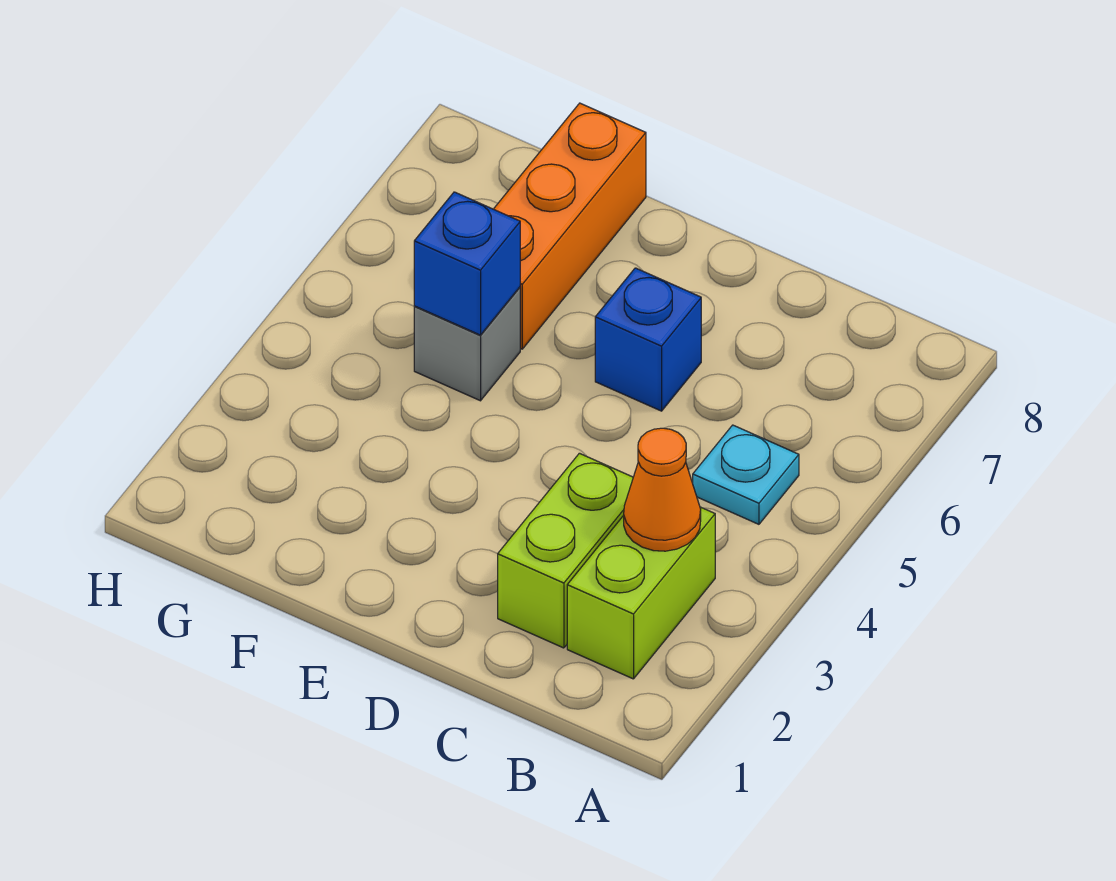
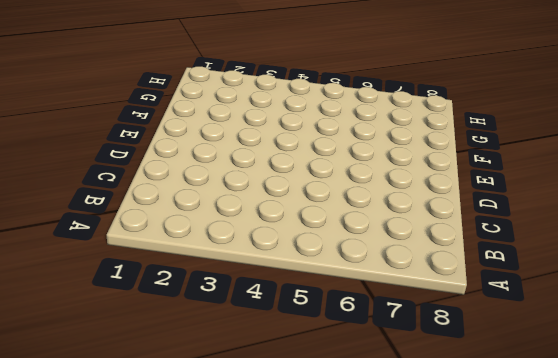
none -> lime brick B2:B3 level 1
none -> cyan plate B5 level 1

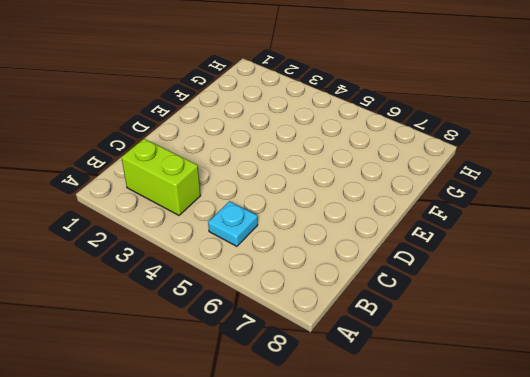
none -> lime brick C2:C3 level 1
none -> blue brick D6 level 1

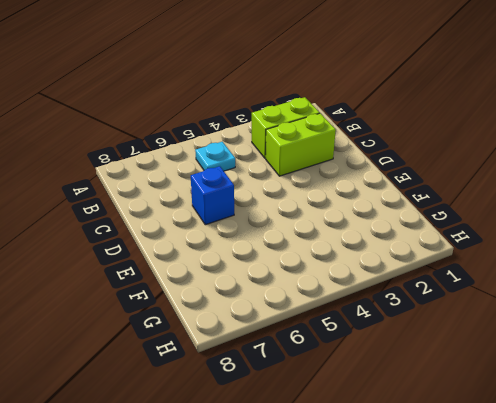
none -> grey brick F5 level 1
none -> orange brick F6:F8 level 1

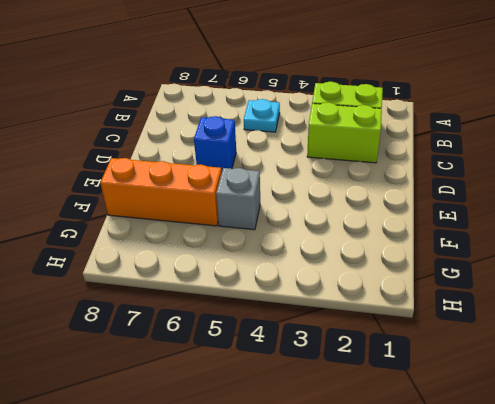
none -> orange cone B3 level 2
none -> blue brick F5 level 2

